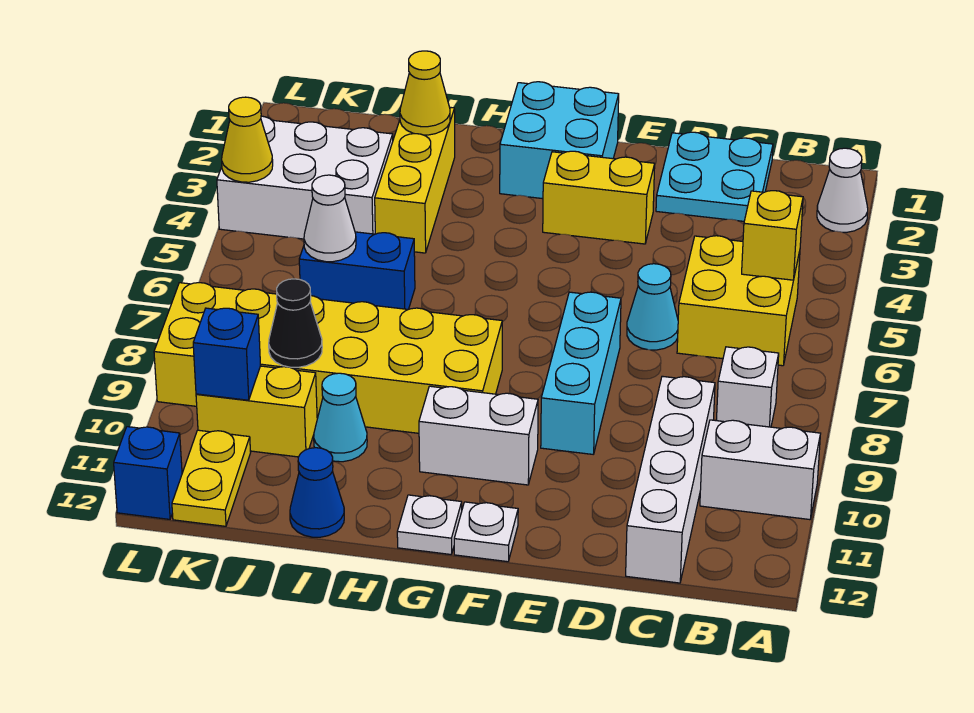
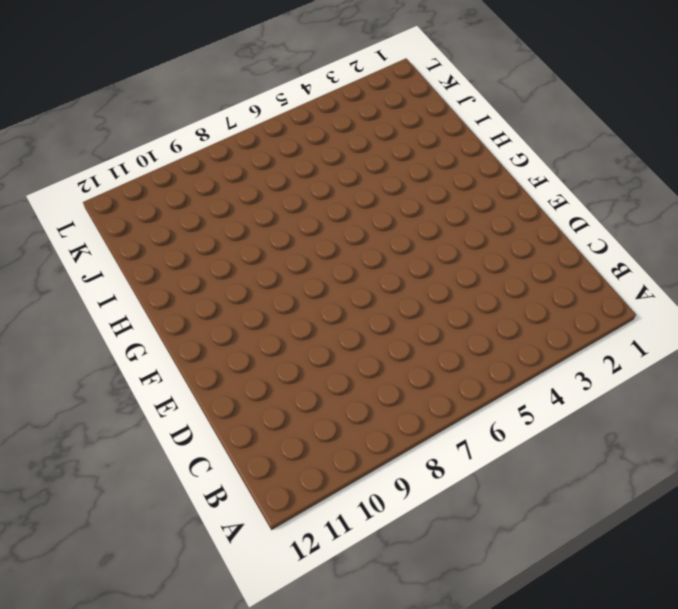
none -> white cone A2 level 1
none -> white brick A10:B10 level 1
none -> yellow brick B5:C6 level 1

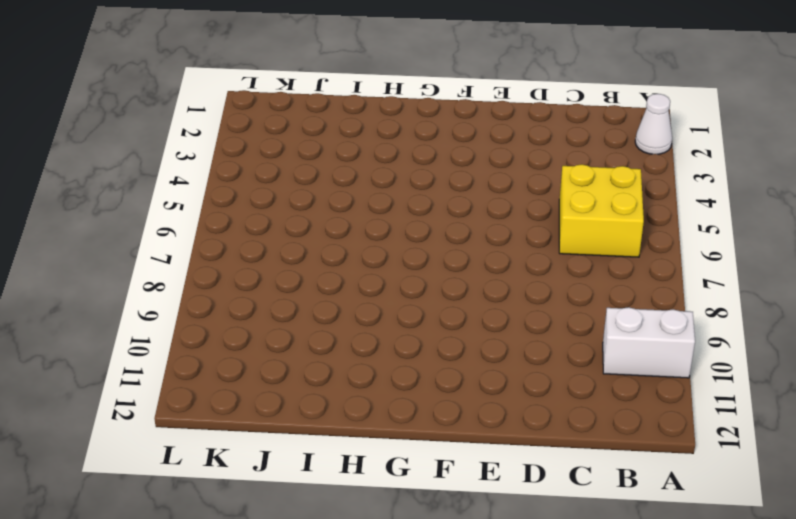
none -> white brick B8 level 1
none -> cyan plate C1:D2 level 1
none -> white brick C9:C12 level 1

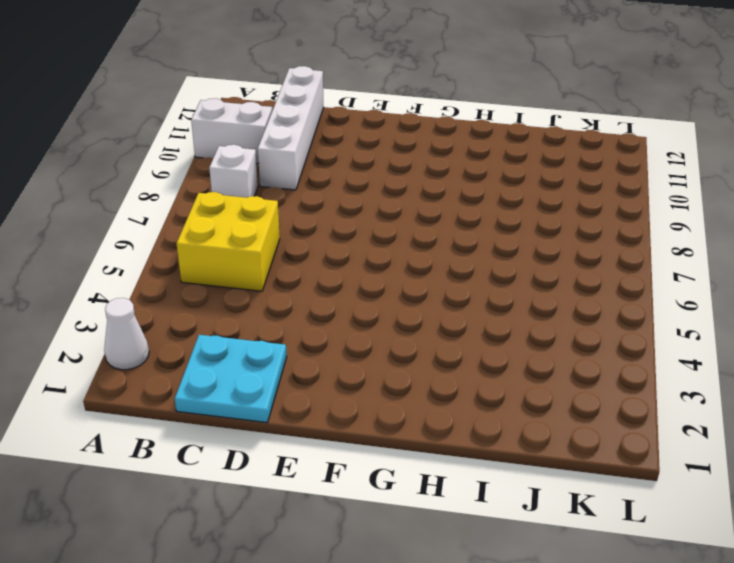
none -> cyan cone D6 level 1
none -> yellow brick E3:F3 level 1
none -> cyan brick E7:E9 level 1

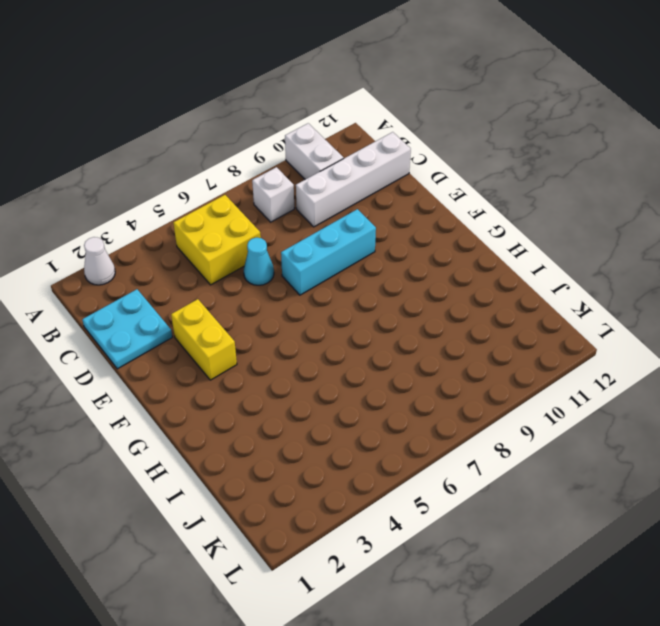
none -> cyan brick F1:G2 level 1
none -> white brick F10:G10 level 1
none -> white plate F12 level 1

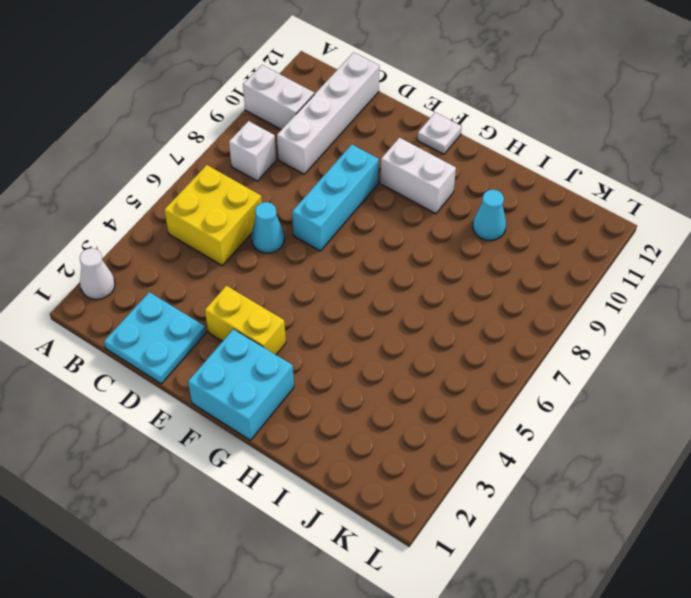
none -> yellow brick G8:L9 level 1
none -> white plate G12 level 1
none -> yellow brick I2:I4 level 1

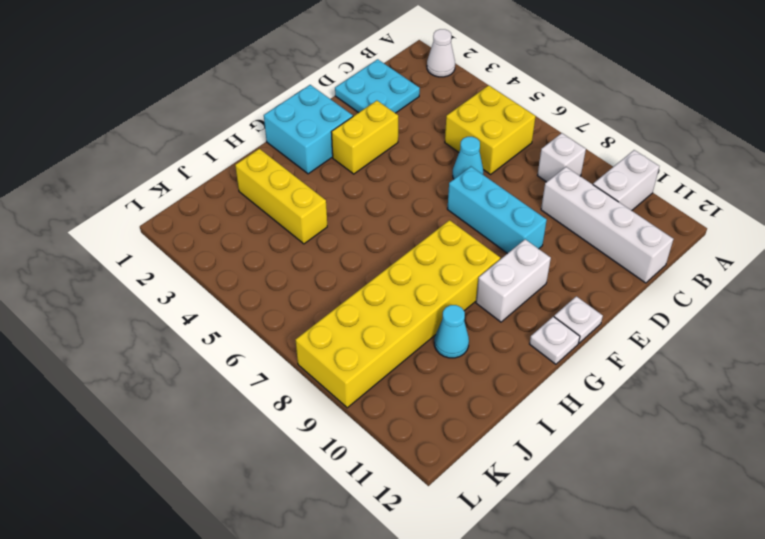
none -> blue brick I6:J6 level 1
none -> blue cone I12 level 1
none -> white brick J3:L4 level 1

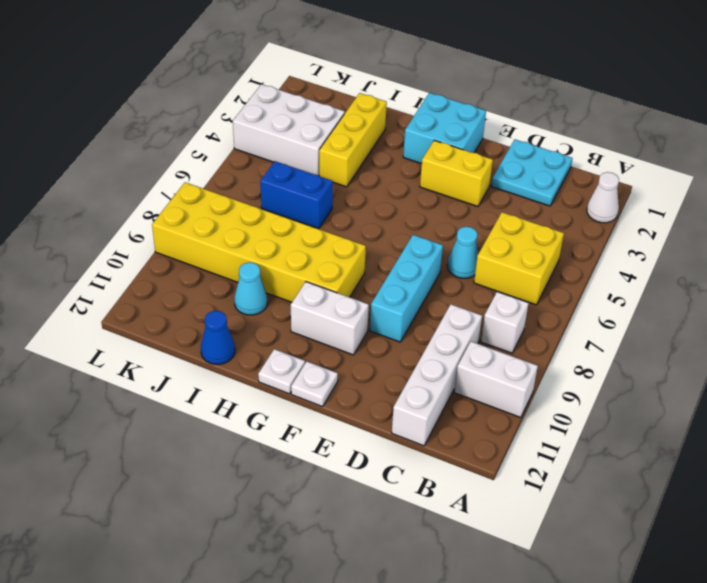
none -> yellow brick J10:K10 level 1
none -> yellow plate K11:K12 level 1
none -> blue brick L12 level 1

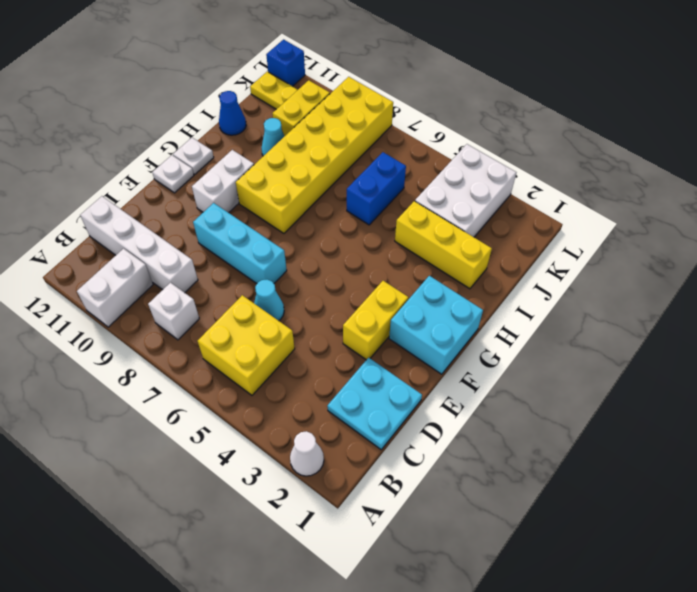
none -> yellow brick B5 level 2
none -> yellow cone I2 level 2
none -> white cone J6 level 2

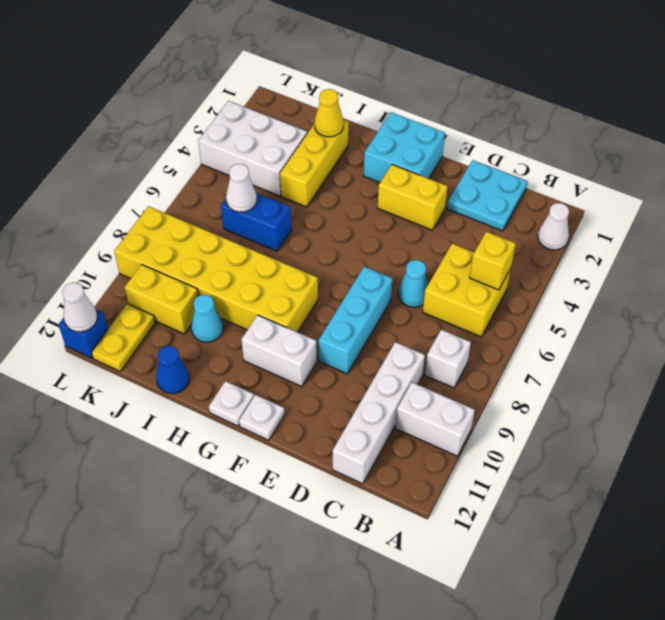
white cone L12 level 2 -> none
none -> black cone J9 level 2
none -> blue brick K10 level 2
none -> yellow cone L4 level 2

